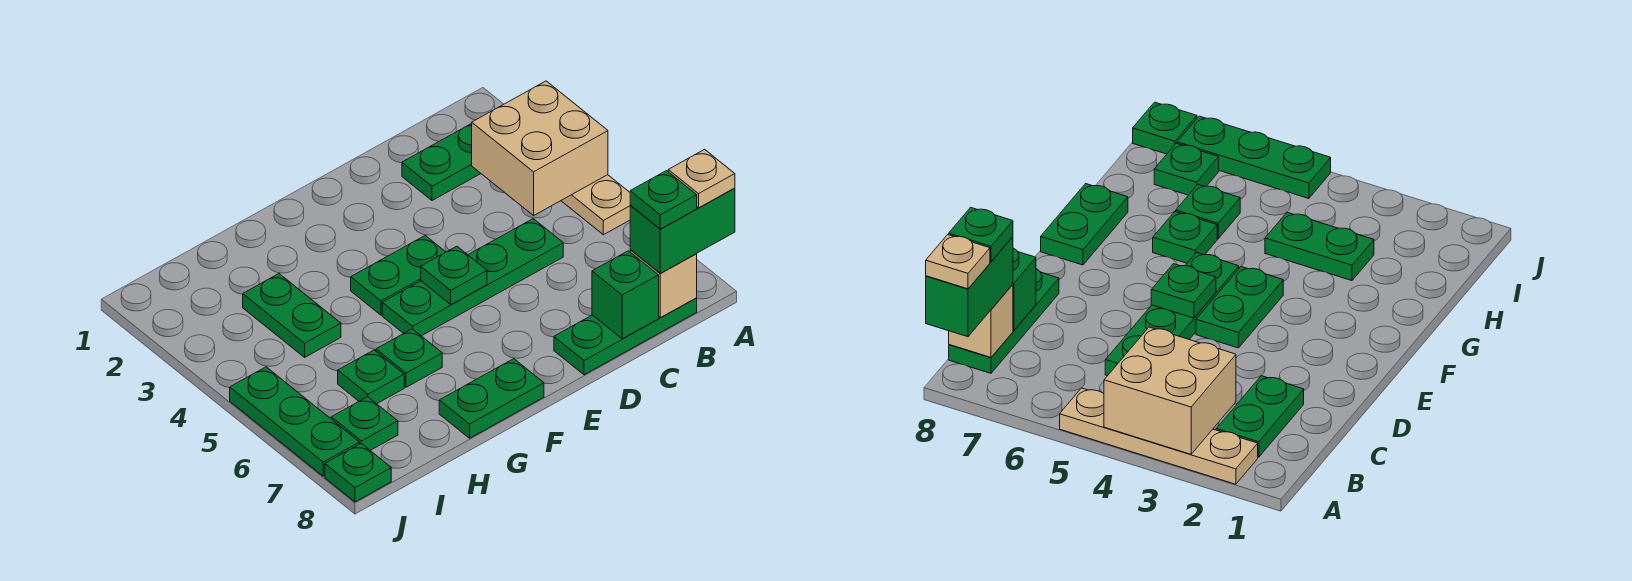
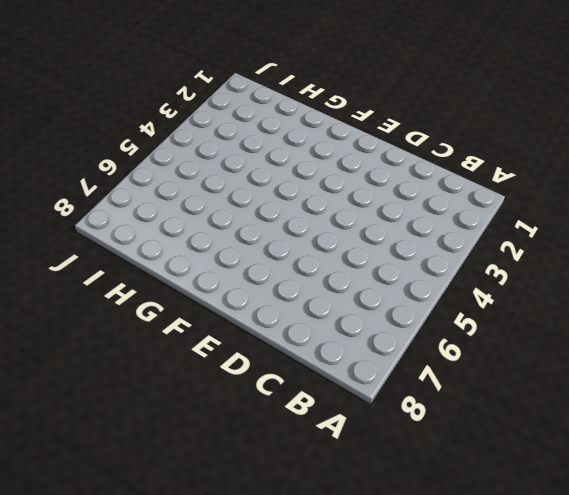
none -> tan plate A2:A5 level 1
none -> green plate B2:C2 level 1
none -> green plate B8:D8 level 1

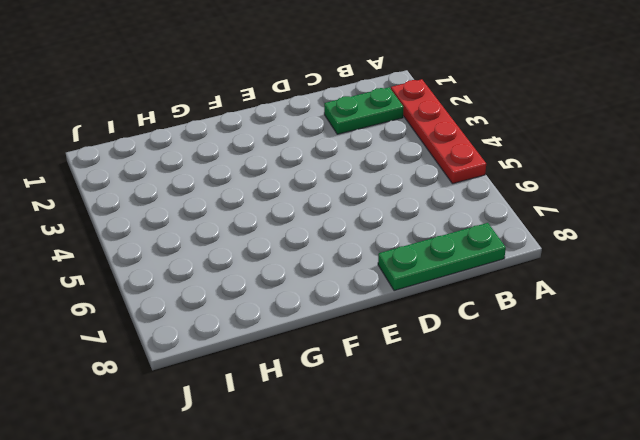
red plate A2:A5 level 1 -> tan plate A2:A5 level 1
none -> green plate C5:F5 level 1
none -> green plate E4:F4 level 1
none -> green plate F8:G8 level 1

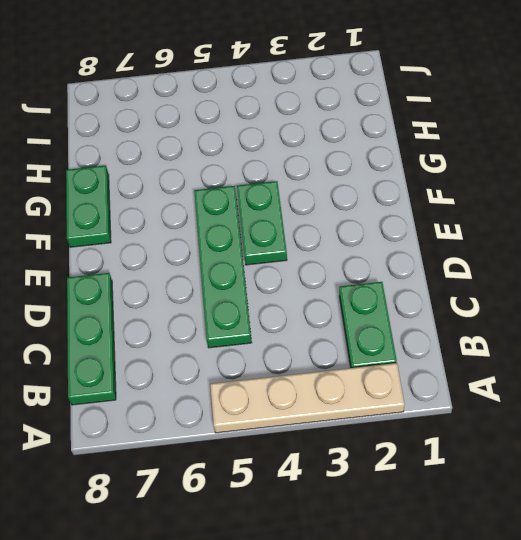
none -> green plate G6 level 1
none -> green plate H3:H4 level 1
none -> green plate H6 level 1

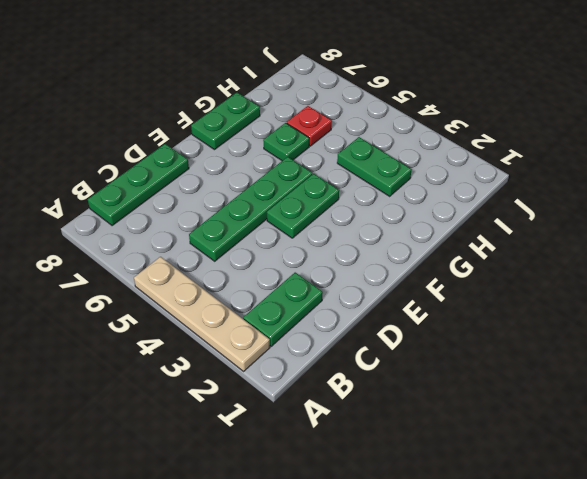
red plate H6 level 1 -> green plate H6 level 1
none -> green plate I7 level 1
none -> green plate J5:J7 level 1
none -> green plate J8 level 1

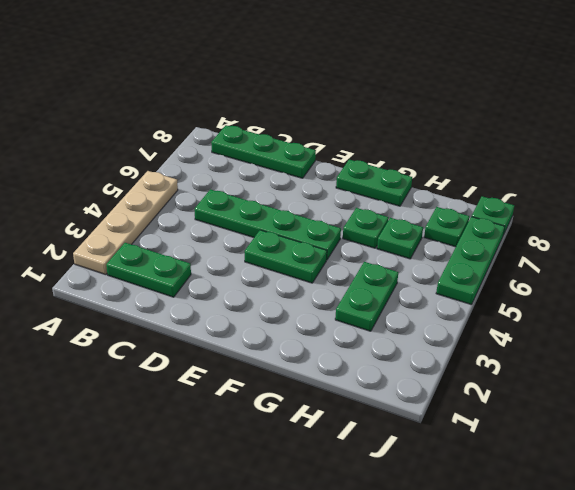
none -> tan brick A3:B4 level 2
none -> tan brick B8 level 2
none -> green brick C8 level 2

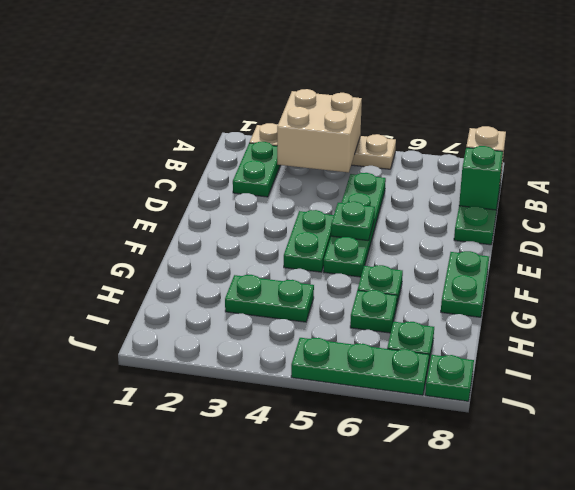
none -> green brick A8:B8 level 3
none -> tan plate A8 level 4
none -> green plate B8 level 4

